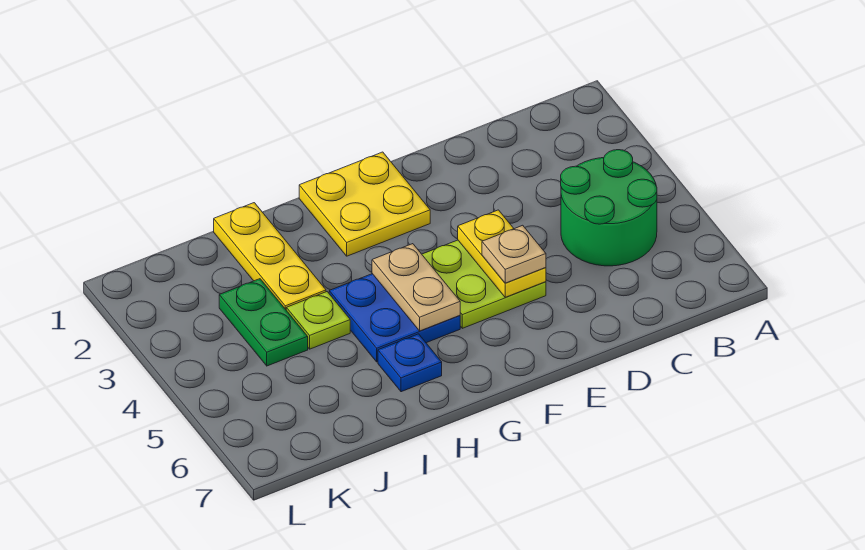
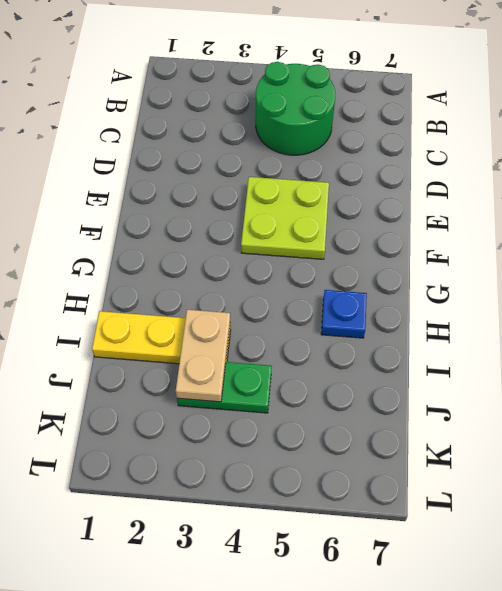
tan plate I3:J3 level 2 -> tan plate G4:G5 level 2
none -> yellow plate F1:G2 level 1
none -> blue plate G4:H5 level 1

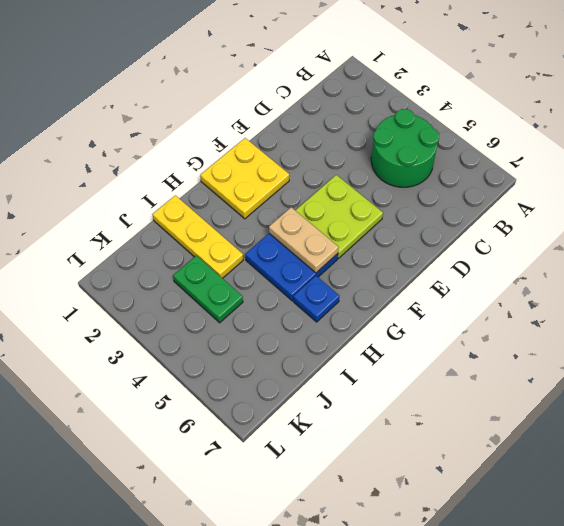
none -> lime plate I4 level 1
none -> yellow plate E4:E5 level 2

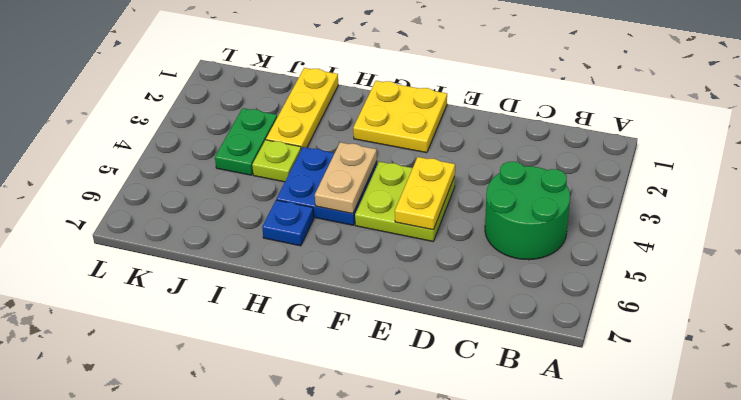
none -> tan plate E5 level 3

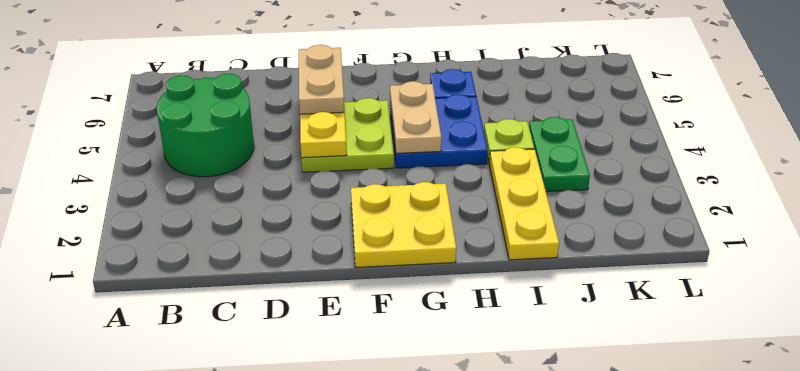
tan plate E5:E6 level 3 -> tan plate E5 level 3

